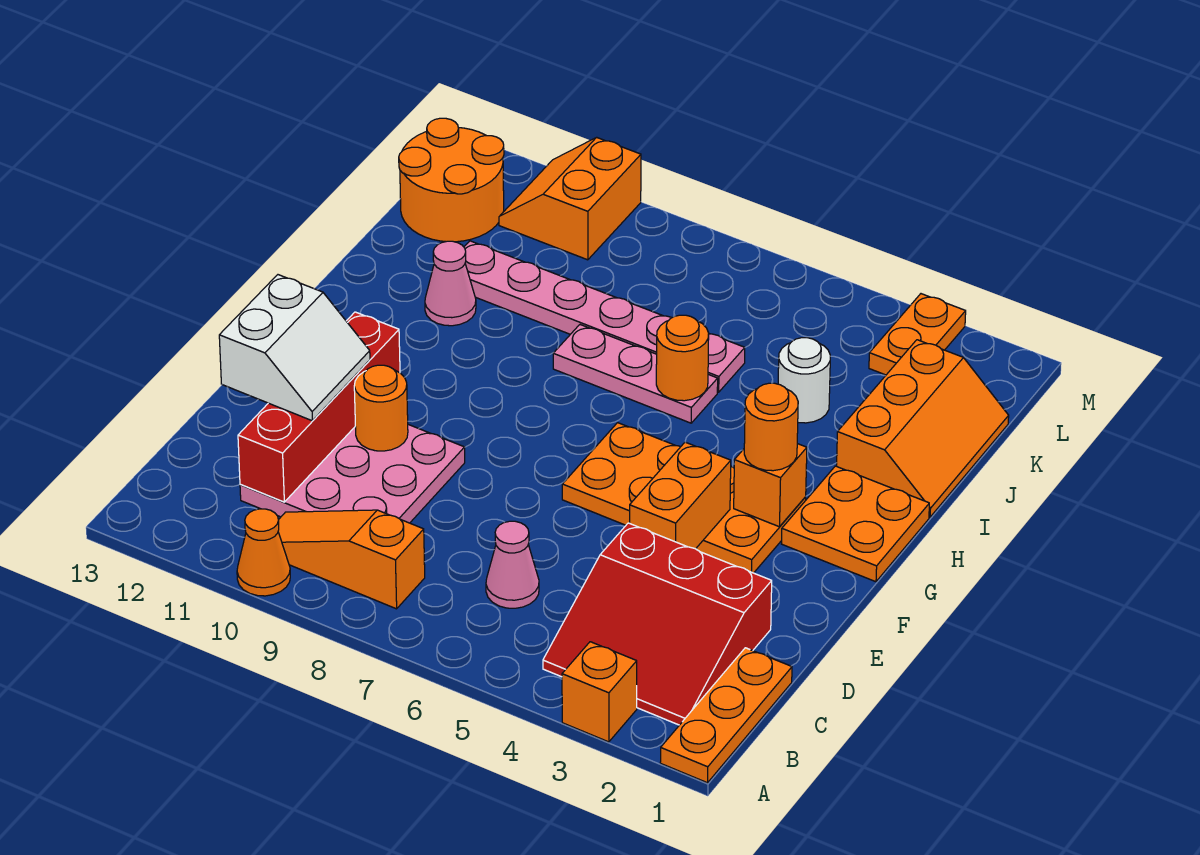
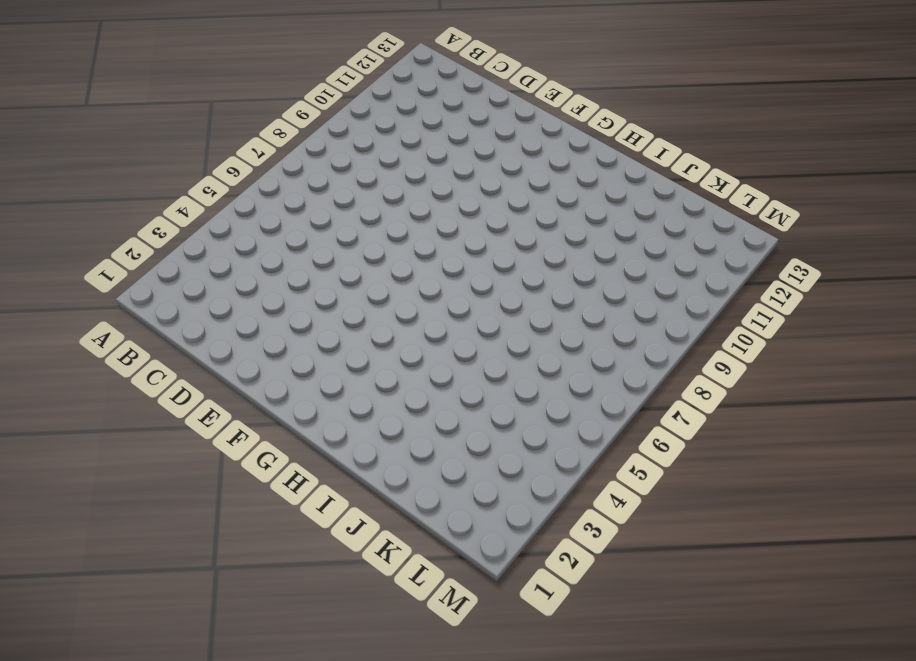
none -> orange plate A1:C1 level 1
none -> orange brick A3 level 1
none -> orange cone A10 level 1

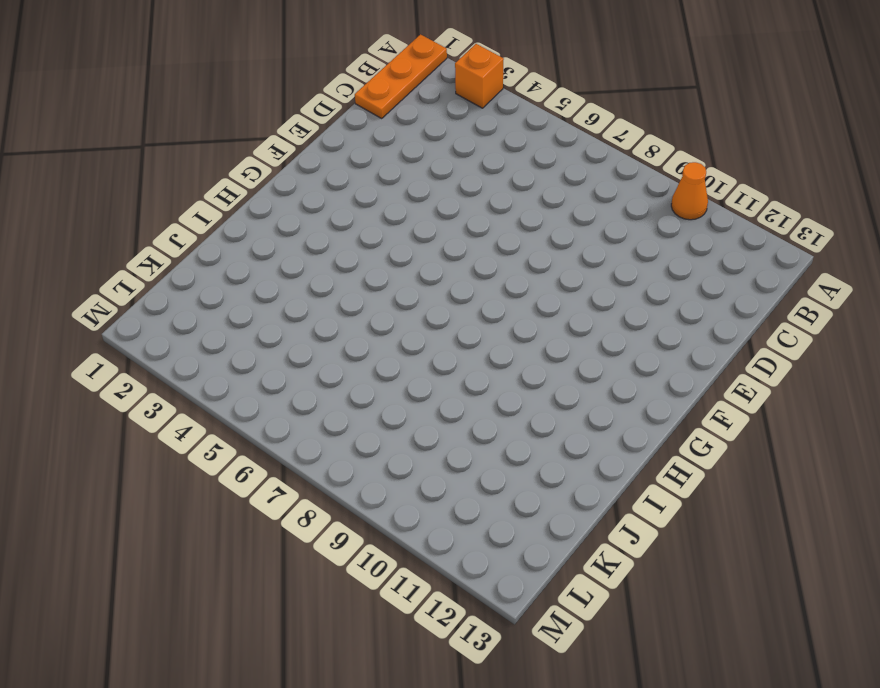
none -> red slope B2:D4 level 1 top D
none -> orange slope B8:B10 level 1 top 8
none -> pink cone C6 level 1

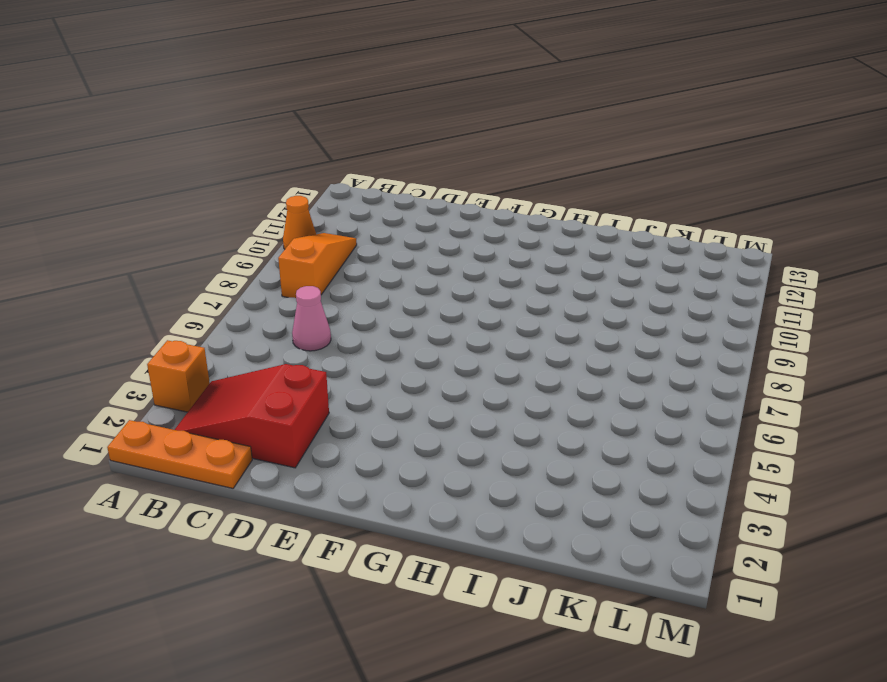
red slope B2:D3 level 1 top D -> red slope B2:D4 level 1 top D
none -> pink plate C9:E11 level 1
none -> orange plate F3:G6 level 1
none -> orange plate G1:H2 level 1

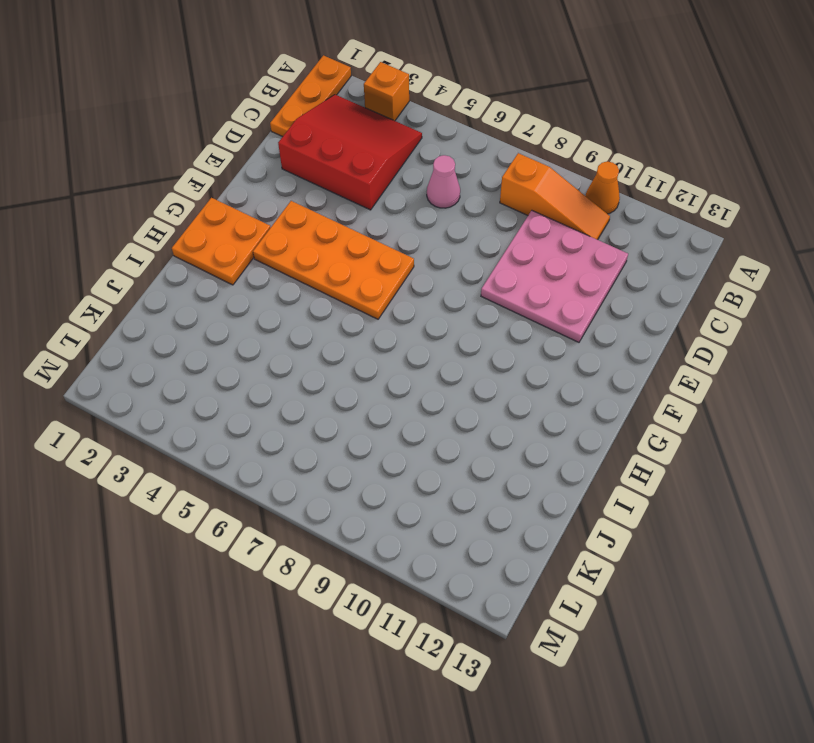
none -> orange slope I1:K2 level 1 top 2
none -> pink plate I6:I8 level 1
none -> pink cone I11 level 1

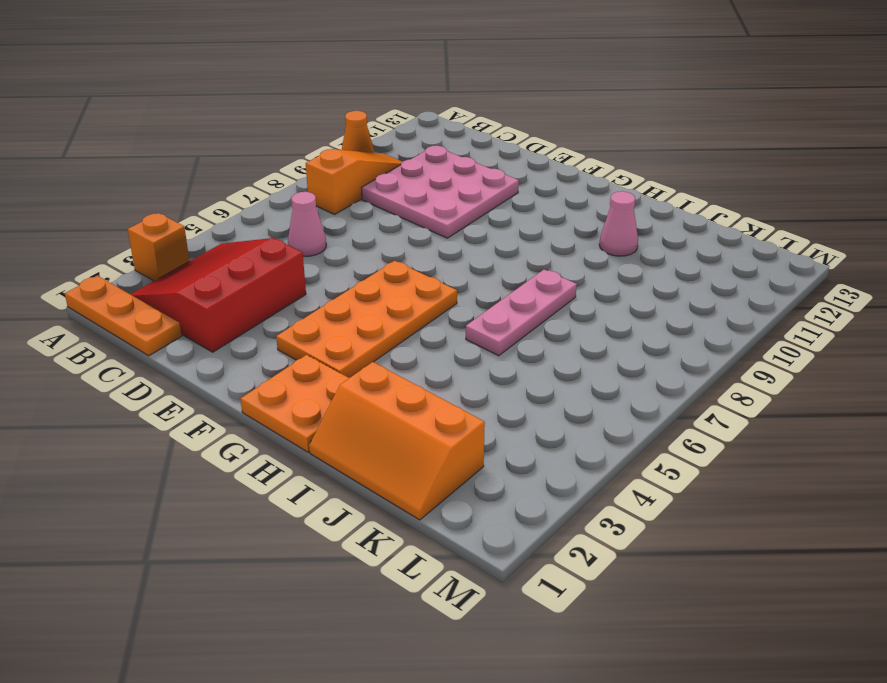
none -> white round brick J4 level 1
none -> pink plate J6:J11 level 1
none -> orange round brick K12:L13 level 1

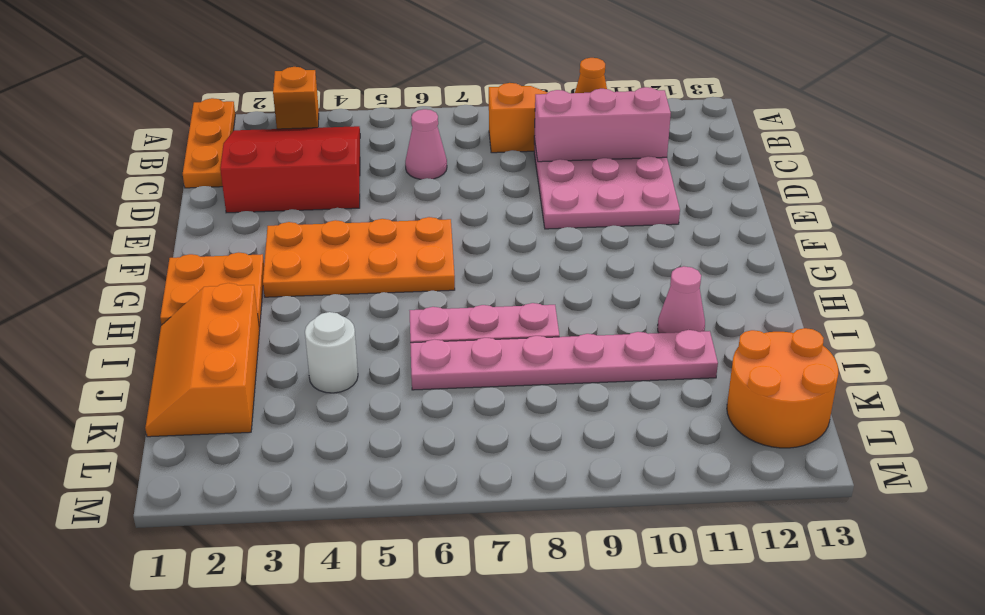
pink brick C9:C11 level 2 -> red brick C11:F11 level 2
none -> orange plate L3:M3 level 1
none -> orange slope L10:M11 level 1 top 10
none -> orange brick E4:F4 level 2

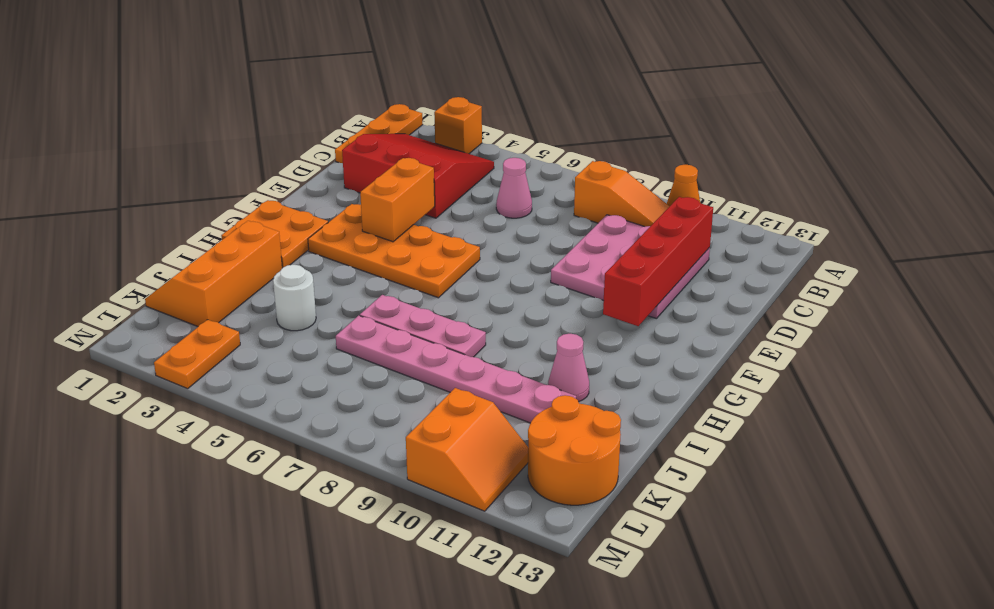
none -> orange round brick E10 level 2
none -> orange brick G3 level 2
none -> orange round brick I6 level 2

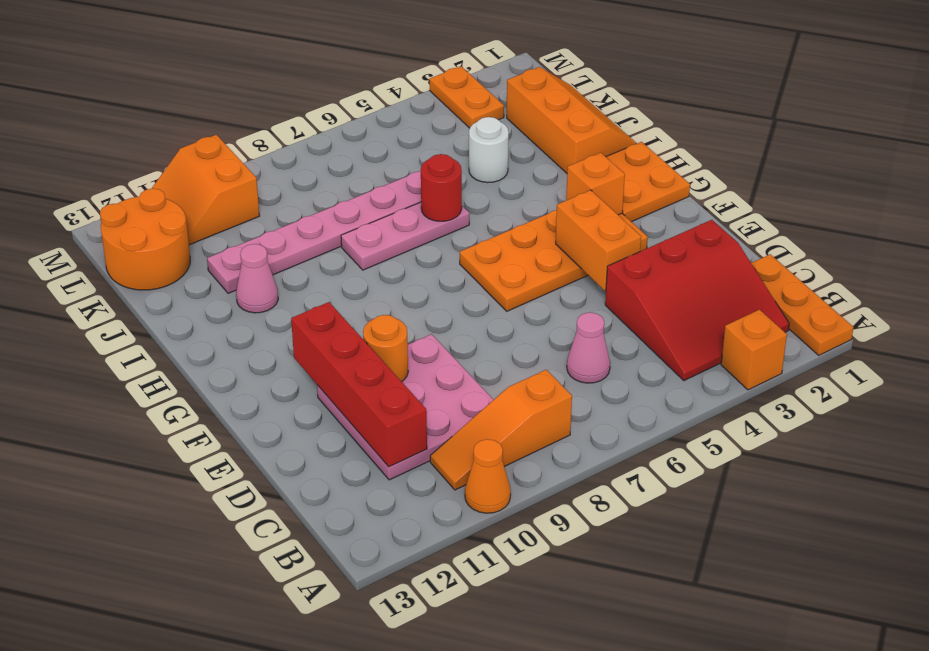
red round brick I6 level 2 -> orange round brick I6 level 2
none -> white slope D11:E12 level 3 top 12
none -> orange round brick G3 level 3

